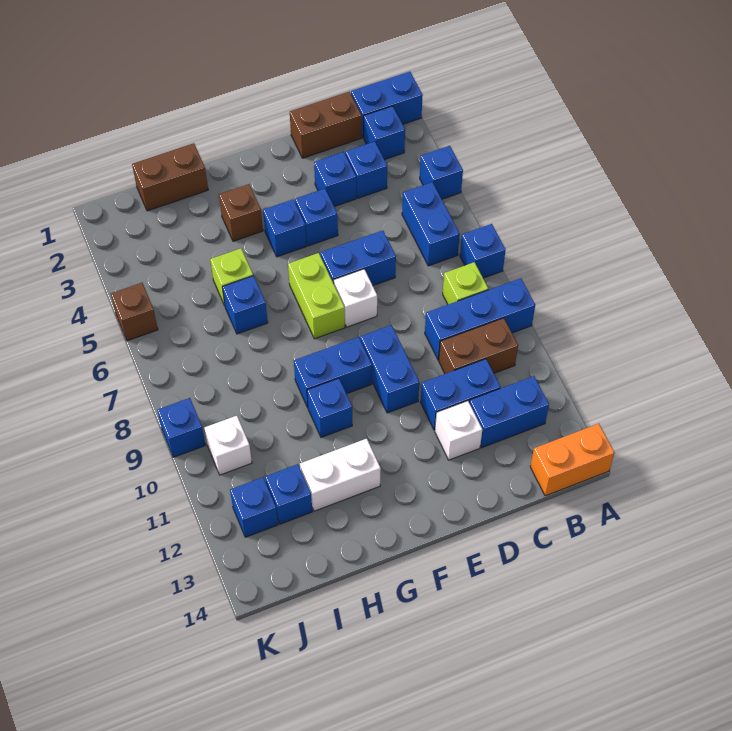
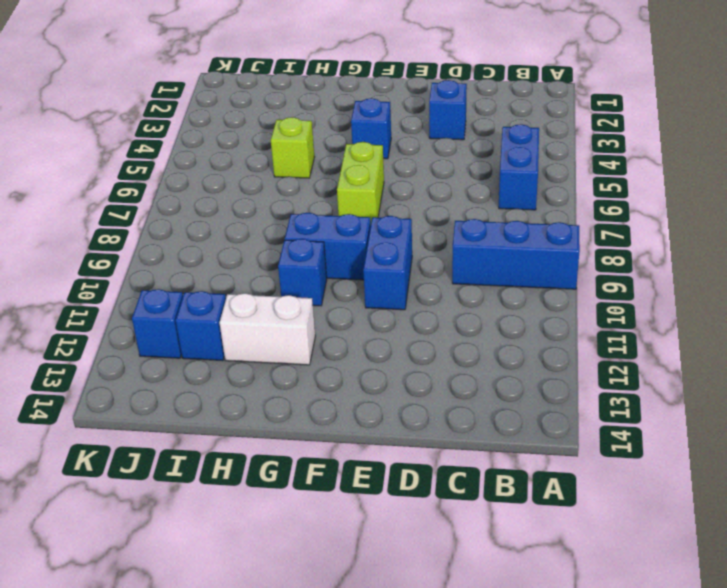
none -> blue brick A1:B1 level 1
none -> blue brick A4 level 1
none -> blue brick A7 level 1
none -> orange brick A14:B14 level 1

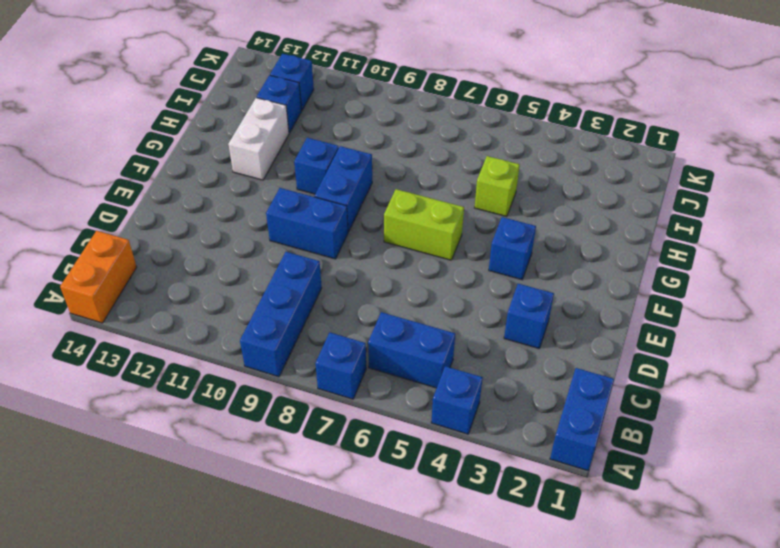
none -> blue brick B2 level 1
none -> lime brick B8 level 1
none -> brown brick B10:C10 level 1
none -> blue brick B12:C12 level 1

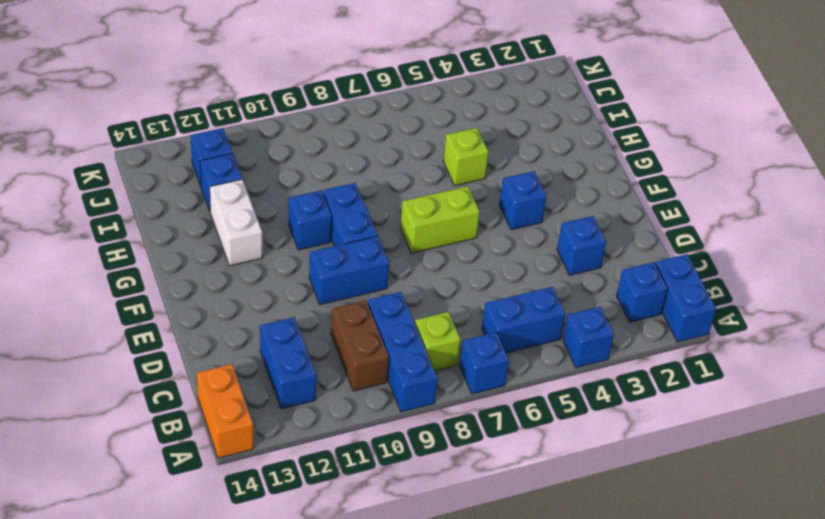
none -> brown brick C1:D1 level 1
none -> blue brick C3 level 1
none -> blue brick C11:D11 level 1
none -> blue brick D6:E6 level 1

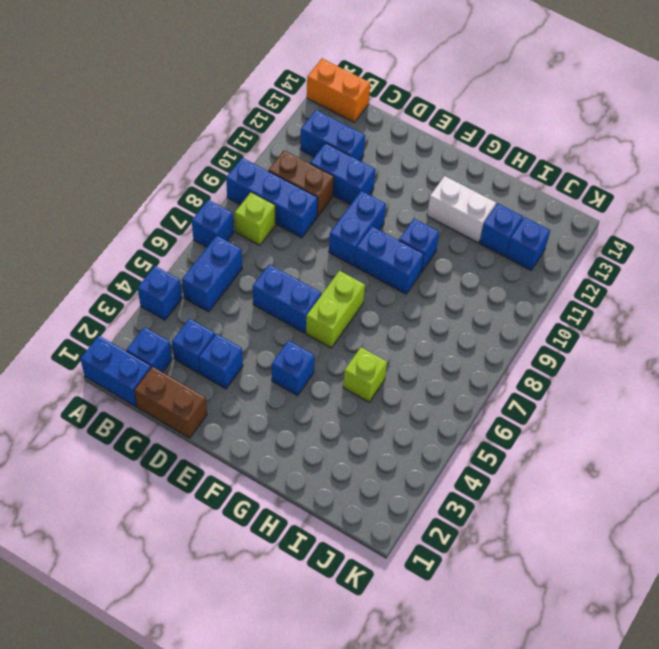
none -> white brick D12 level 1
none -> blue brick E4 level 1
none -> white brick E7 level 1
none -> brown brick G3 level 1

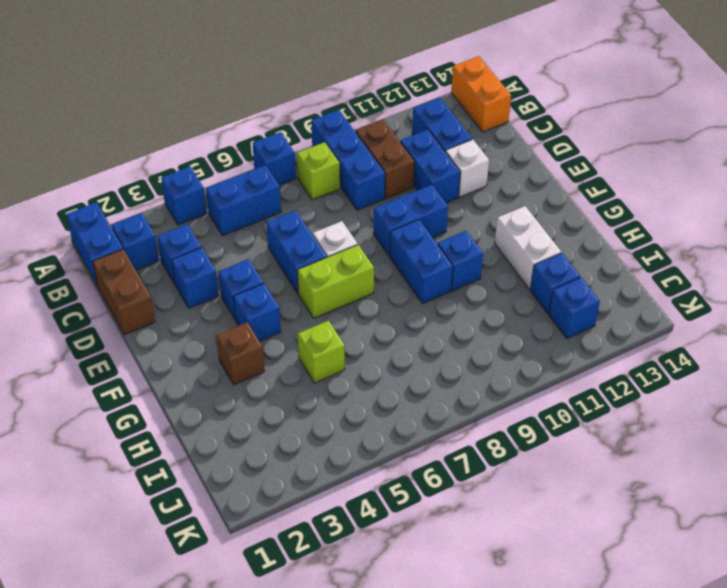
none -> brown brick H1:I1 level 1
none -> blue brick H6 level 1
none -> white brick J10 level 1
none -> brown brick K5 level 1

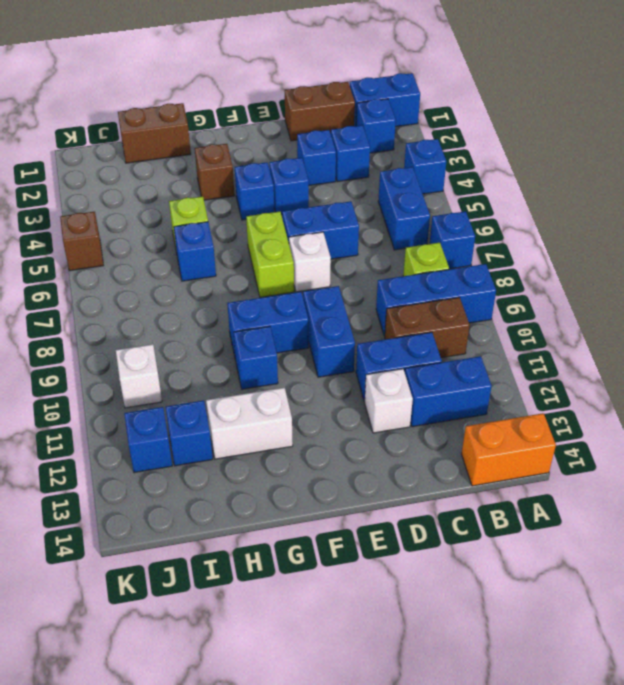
none -> blue brick K9 level 1

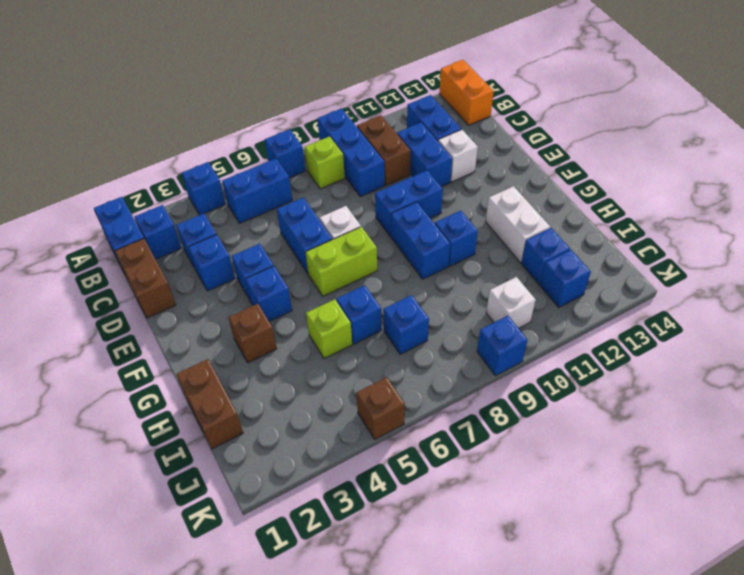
blue brick I7 level 1 -> none

